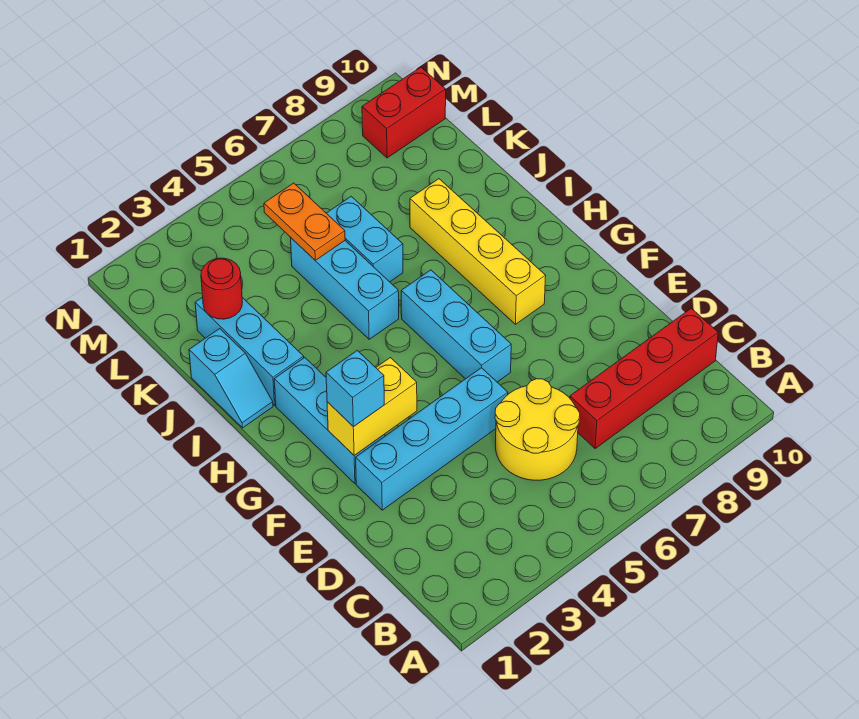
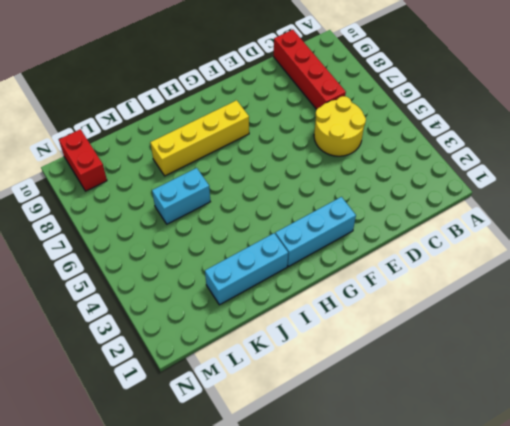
none -> cyan brick E2:E5 level 1
none -> cyan brick F6:H6 level 1
none -> cyan slope I1:J1 level 1 top J

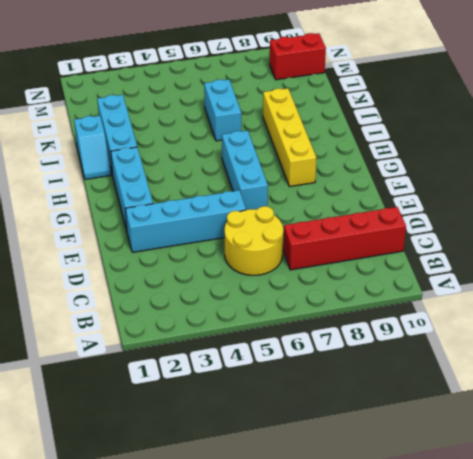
none -> cyan brick I5:K5 level 1
none -> yellow brick F2:F3 level 2
none -> red round brick K2 level 2

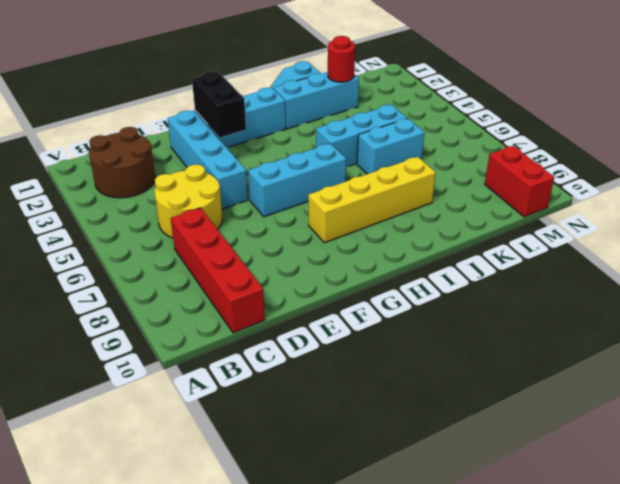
brown round brick B2:C3 level 1 -> none
black brick F2:F3 level 2 -> yellow brick F2:F3 level 2
none -> orange plate K5:L5 level 2
none -> cyan brick F2 level 3

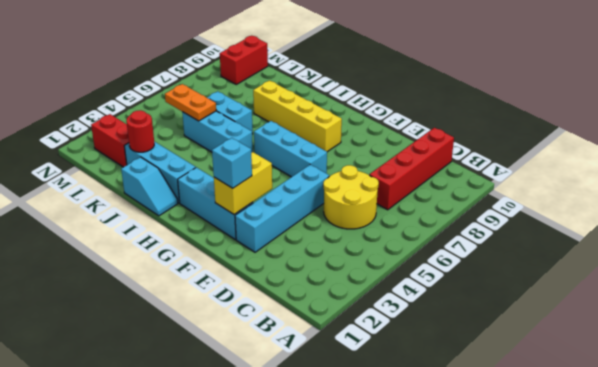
red brick L2:M2 level 1 -> none

